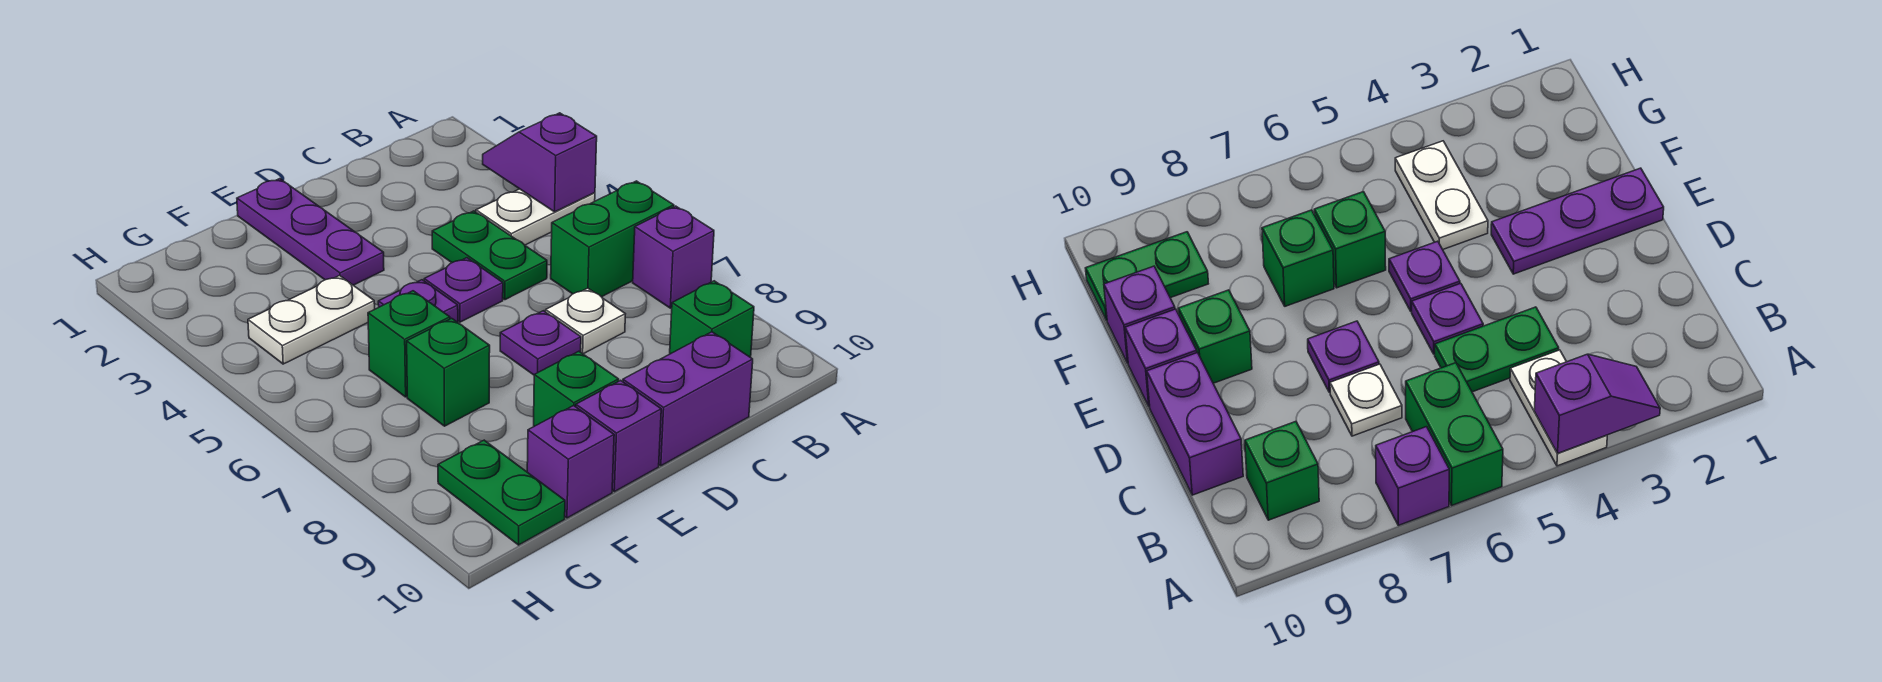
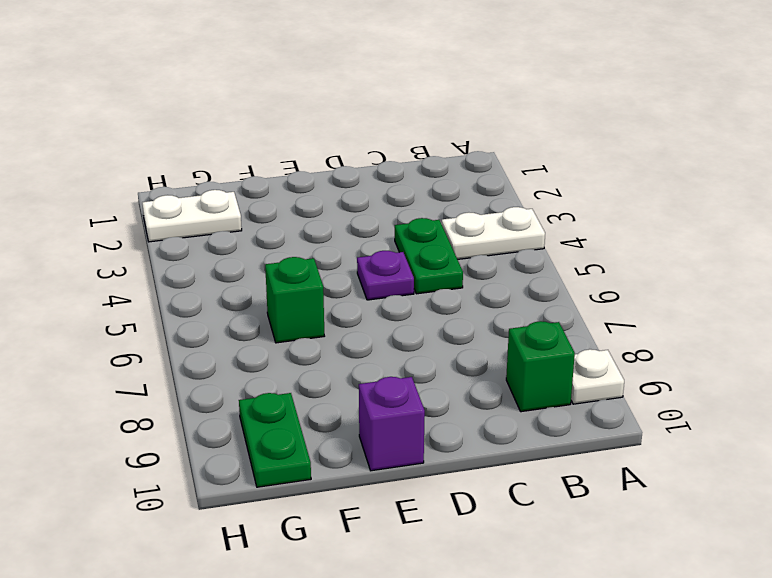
white plate A9 level 1 -> white plate C7 level 1
white plate G2:H2 level 1 -> white plate F4:G4 level 1
none -> green brick A6:B6 level 1
none -> purple brick A7 level 1
none -> purple brick C10:D10 level 1

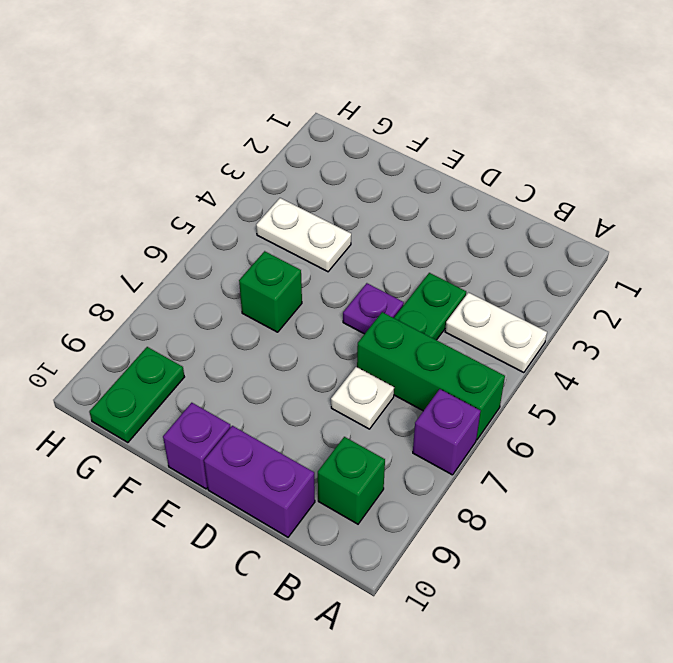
green brick A6:C6 level 1 -> green brick A6:B6 level 1
none -> purple plate D7 level 1
none -> purple plate E1:E3 level 1
none -> purple plate E5 level 1

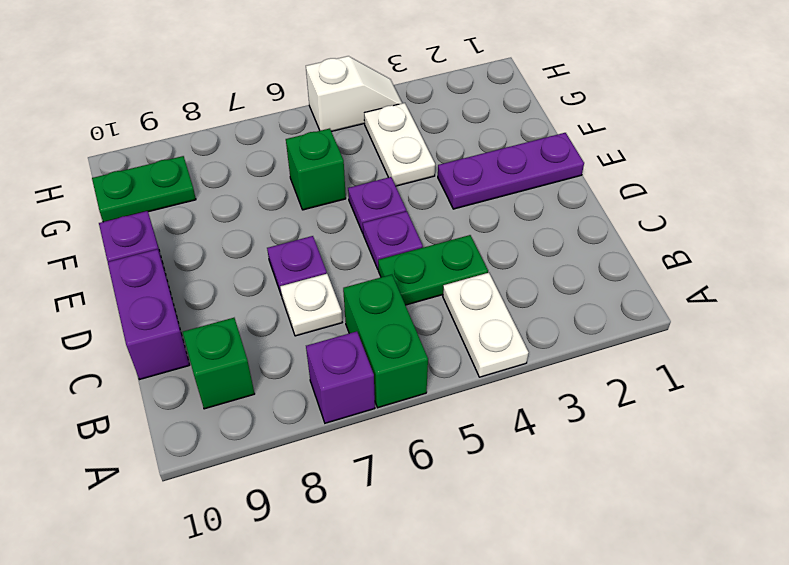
white slope H4:H5 level 1 top 5 -> none
none -> green brick E9 level 1
none -> green brick F7 level 1
none -> purple brick F10 level 1

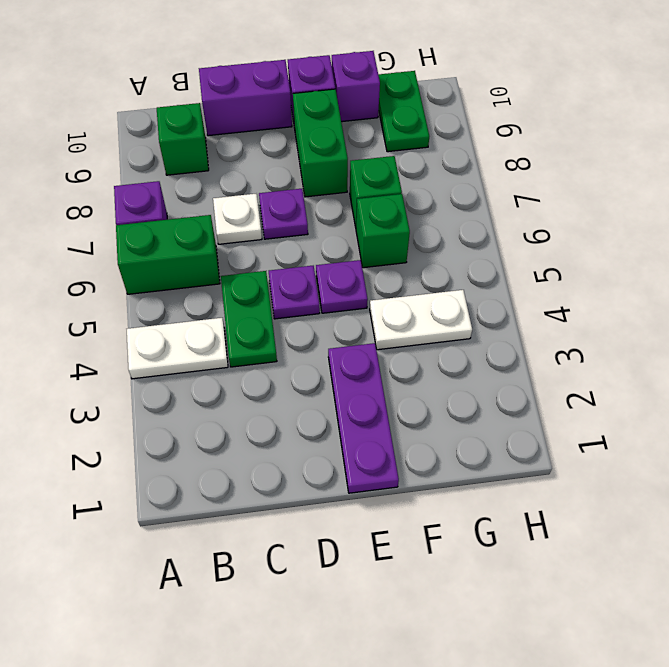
green brick E8:E9 level 1 -> green brick E9 level 1
none -> purple slope A3:A4 level 2 top 4

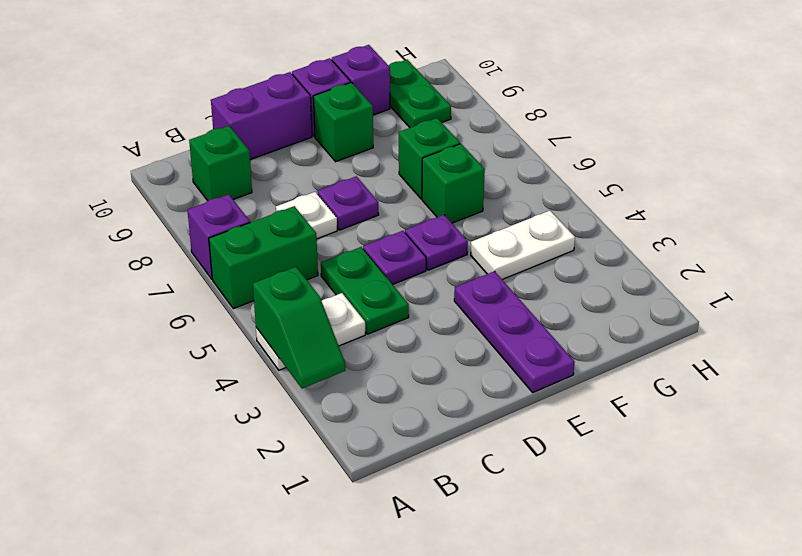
green slope A3:A4 level 2 top 4 -> purple slope A3:A4 level 2 top 4

